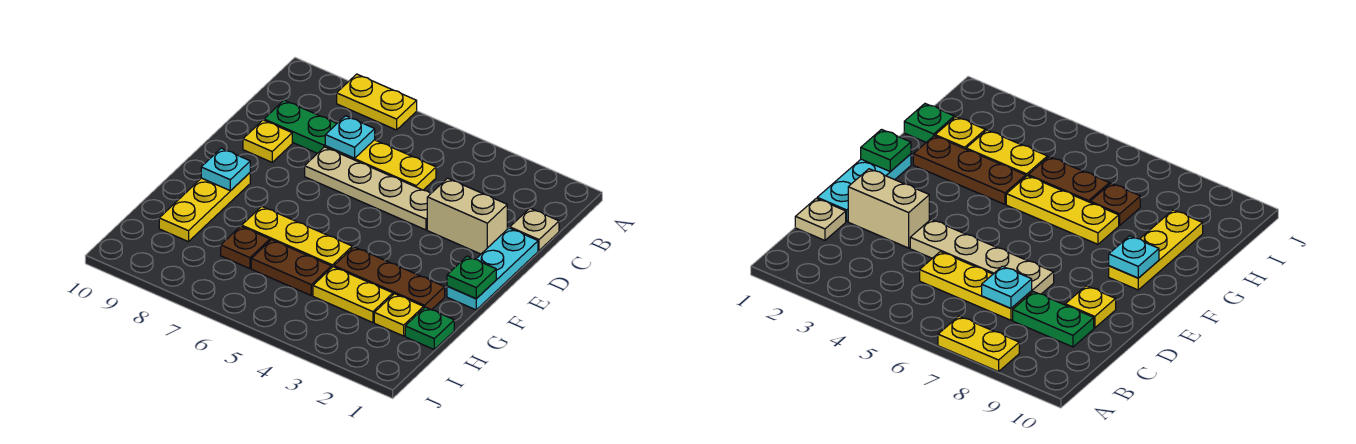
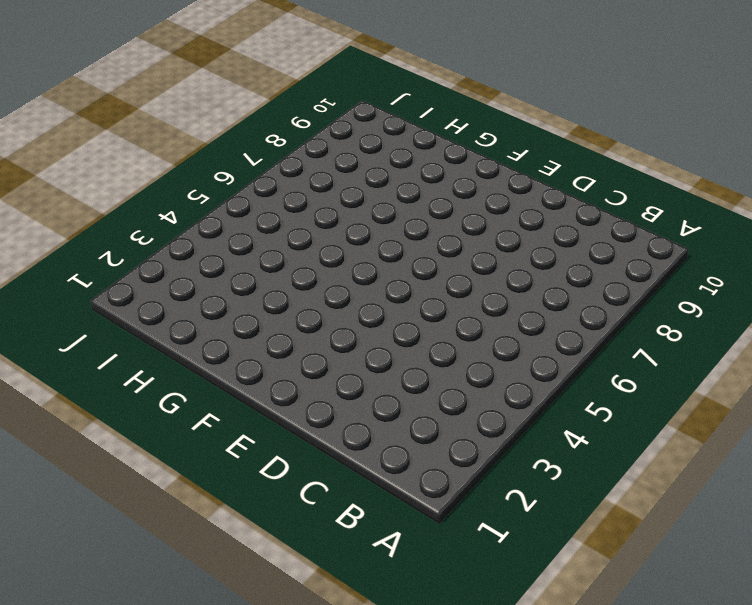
none -> yellow plate A7:A8 level 1
none -> tan plate C1 level 1
none -> yellow plate C5:C7 level 1

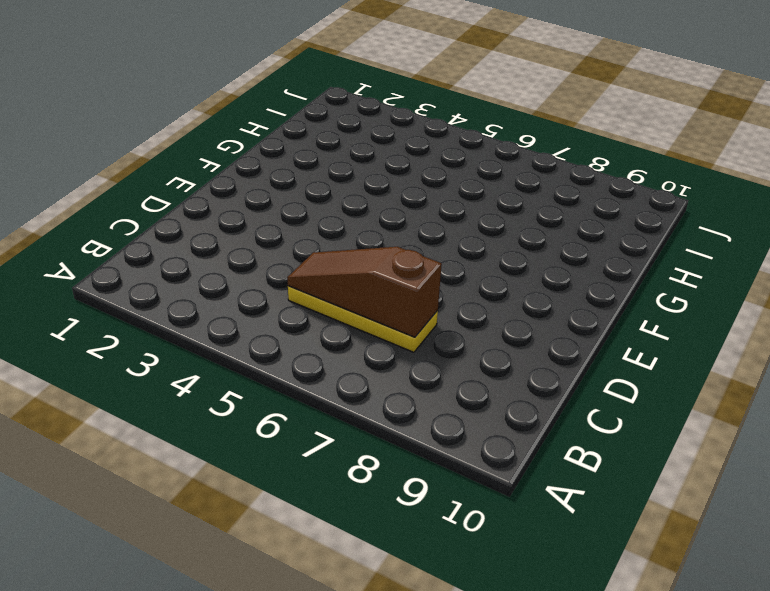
brown slope C5:C7 level 2 top 7 -> cyan plate C7 level 2
none -> yellow plate A7:A8 level 1
none -> tan plate C1 level 1
none -> green plate C8:C9 level 1

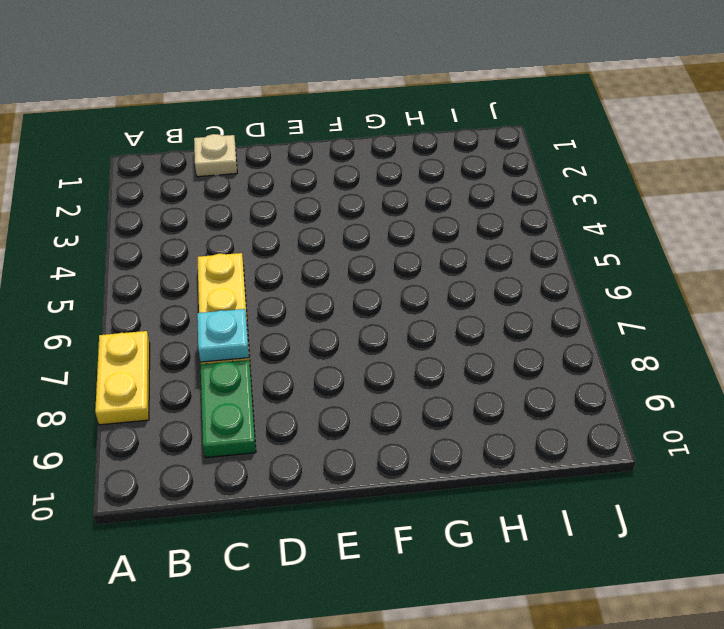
none -> cyan plate D1:F1 level 1
none -> tan brick D2:D3 level 1
none -> tan plate D4:D7 level 1

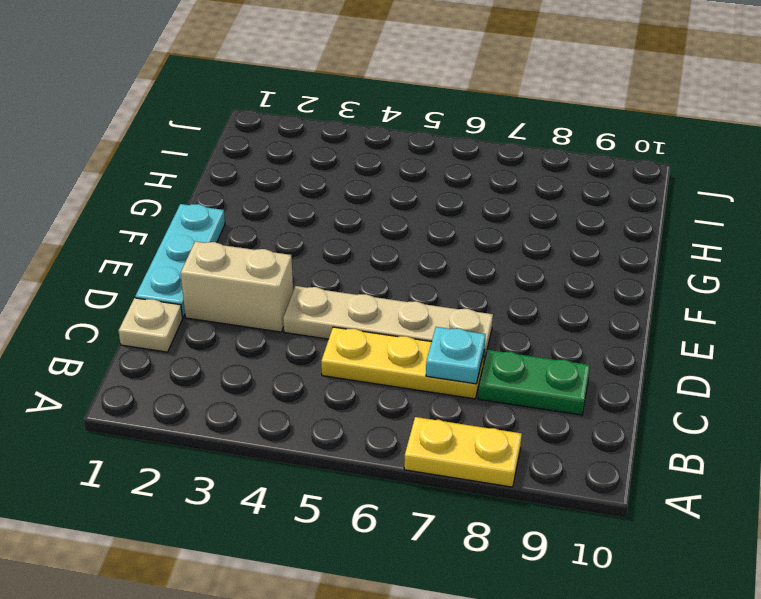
none -> yellow plate D9 level 1
none -> yellow plate F9:H9 level 1
none -> brown plate G2:G4 level 1

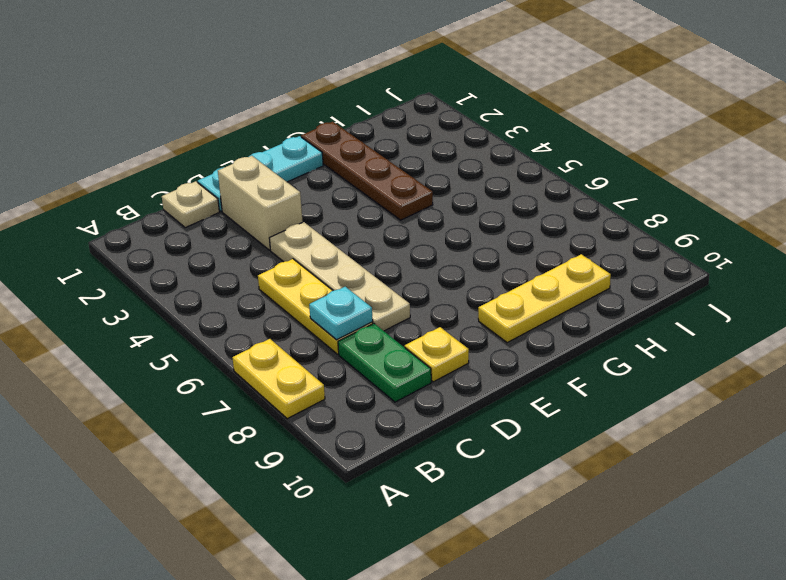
brown plate G1:G4 level 1 -> brown plate G2:G4 level 1
none -> yellow plate G5:G7 level 1
none -> green plate H1 level 1
none -> yellow plate H2 level 1

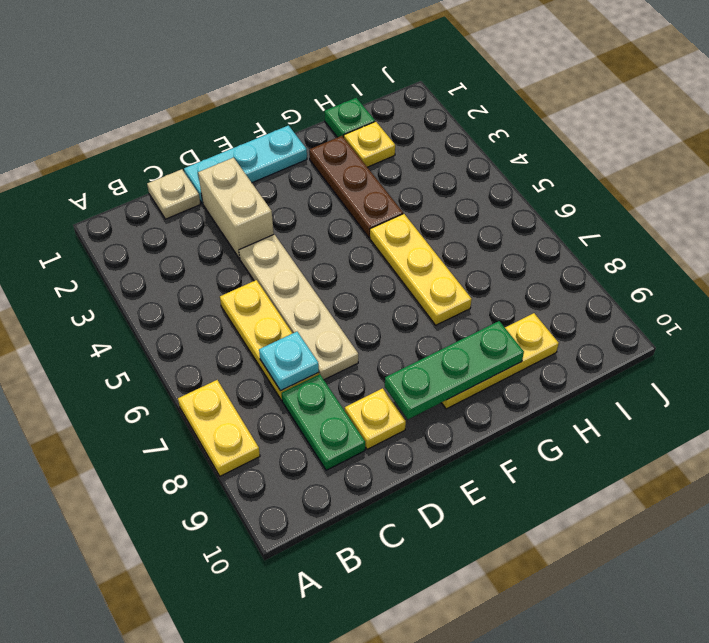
green plate E9:G9 level 2 -> cyan plate F9 level 2
none -> yellow plate H3:H4 level 1
none -> brown plate H5:H6 level 1
none -> brown plate H7 level 1

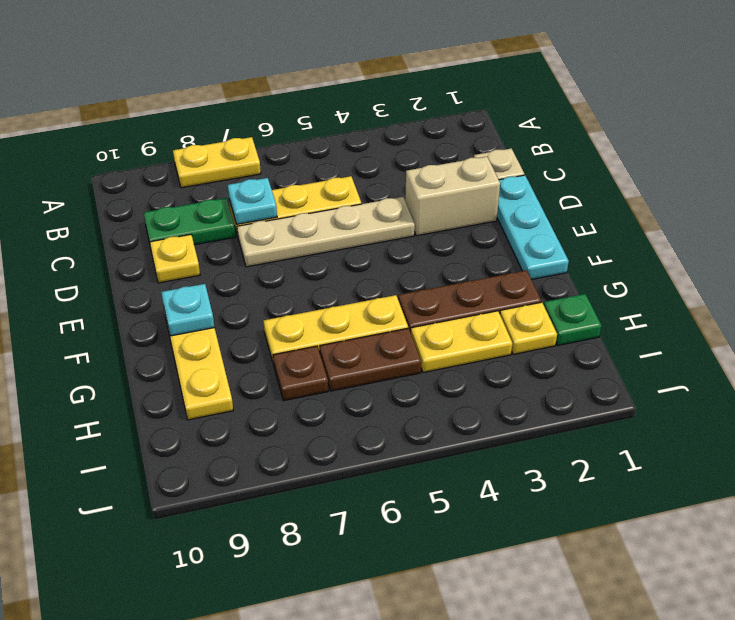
none -> green plate F1 level 2

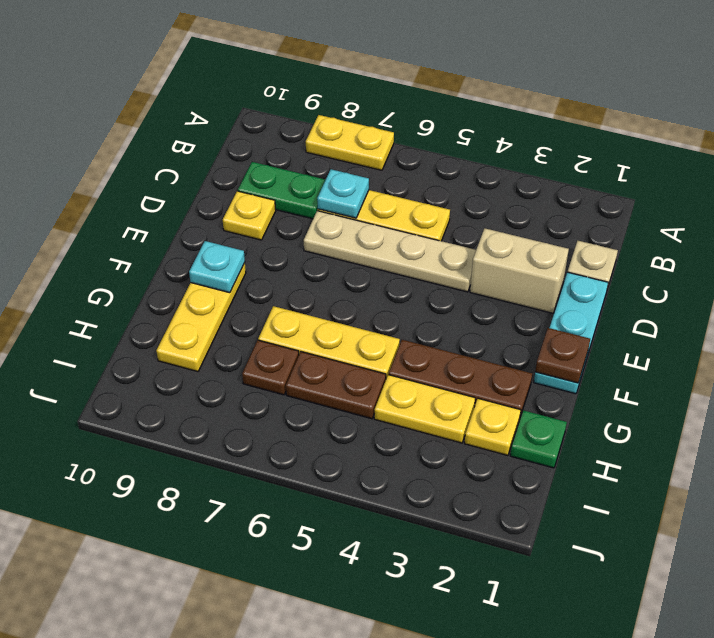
brown plate F1 level 2 -> green plate F1 level 2

